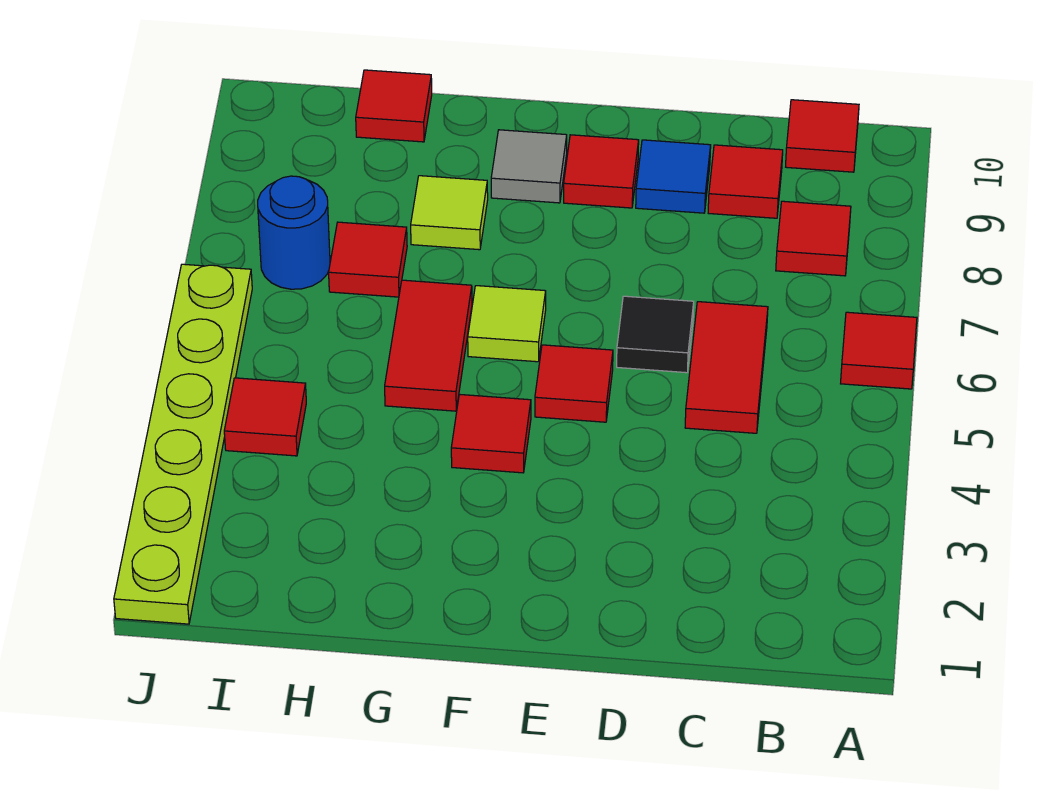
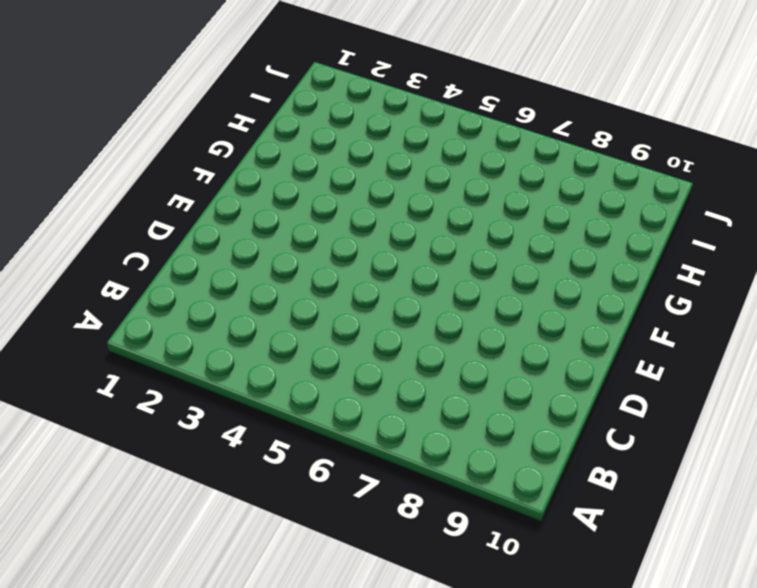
none -> red tile A6 level 1
none -> red tile B8 level 1
none -> red tile B10 level 1

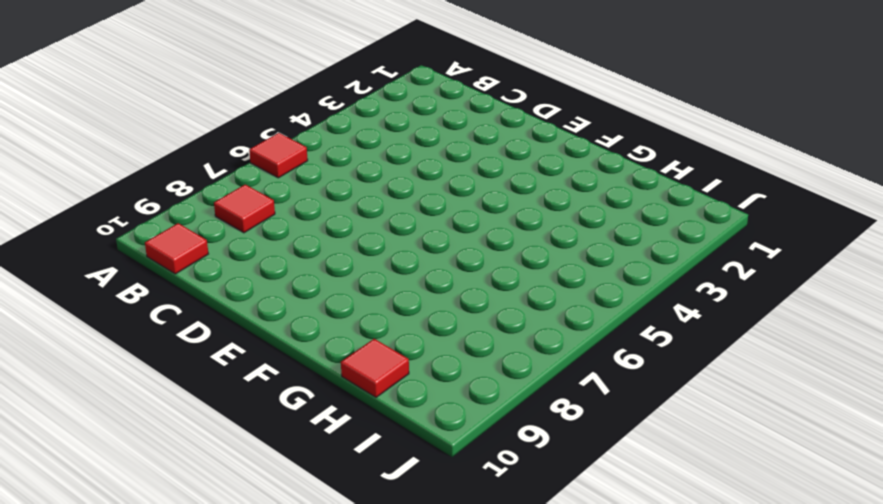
none -> red tile C5:C6 level 1
none -> red tile C9 level 1
none -> black tile D6 level 1

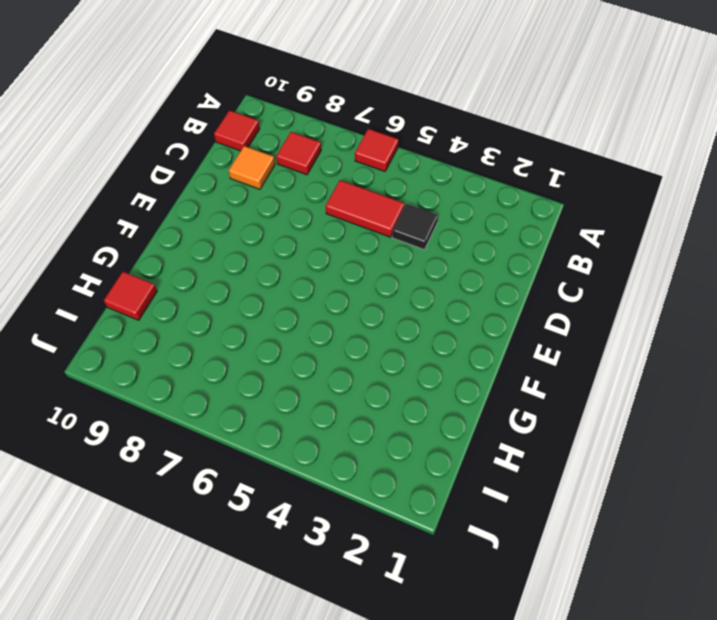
black tile C4 level 1 -> black tile D6 level 1
orange tile C9 level 1 -> red tile C9 level 1
none -> blue tile D9 level 1
none -> red tile E5 level 1
none -> red tile E9 level 1

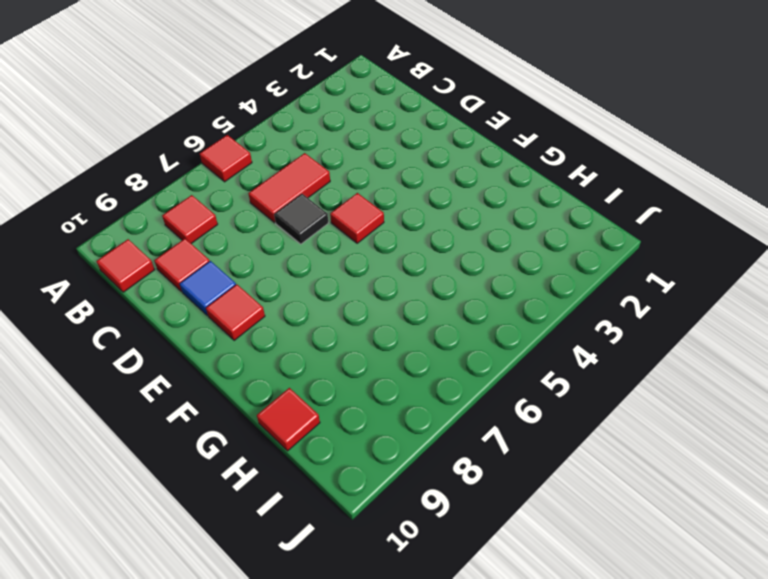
none -> red tile F4 level 1
none -> lime tile F6 level 1
none -> grey tile F9 level 1

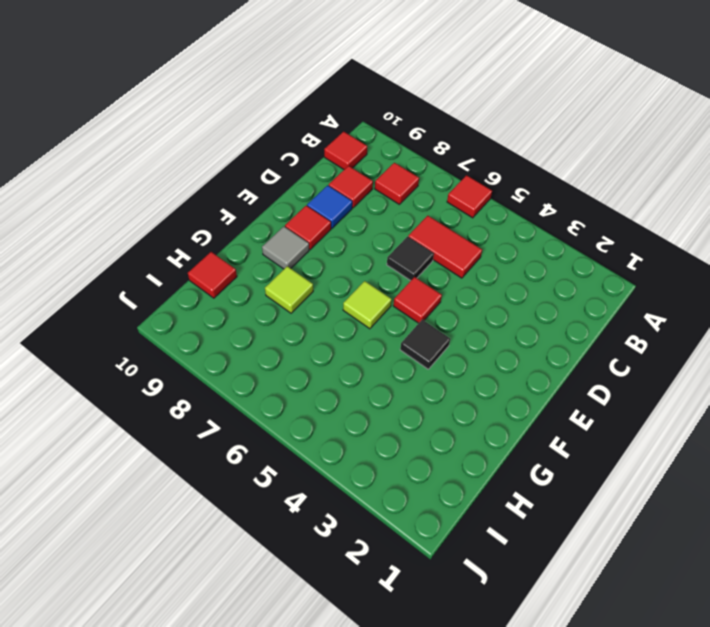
black tile F4 level 1 -> red tile F4 level 1
none -> red tile G5:G6 level 1
none -> red tile H7 level 1
none -> red tile I4 level 1

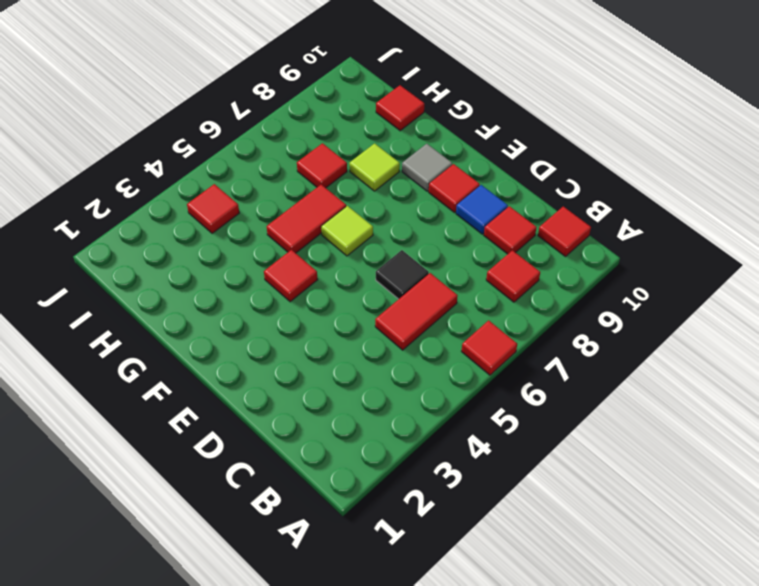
none -> red tile E5 level 1
none -> blue round brick I7 level 1
none -> lime plate J1:J6 level 1

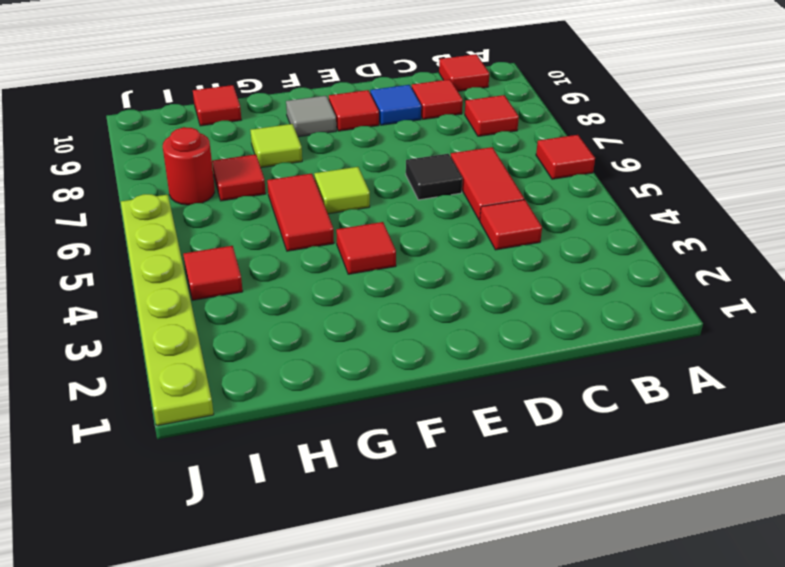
red tile C4 level 1 -> red tile E5 level 1
red round brick I7 level 1 -> blue round brick I7 level 1

